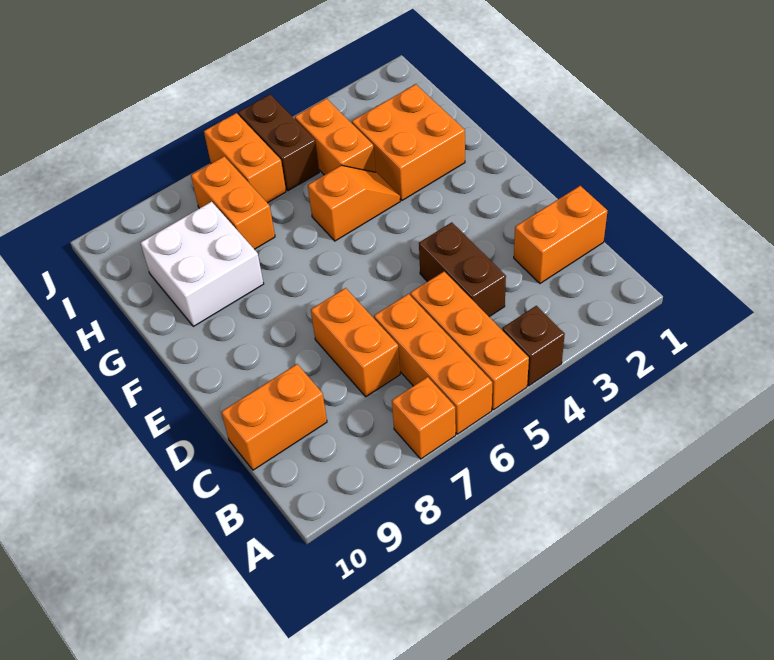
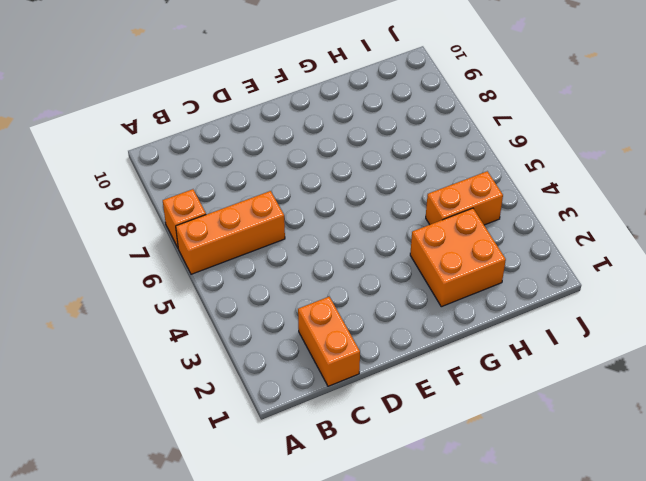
none -> brown brick A4 level 1
none -> orange brick A5:C5 level 1
none -> brown brick C4:D4 level 1

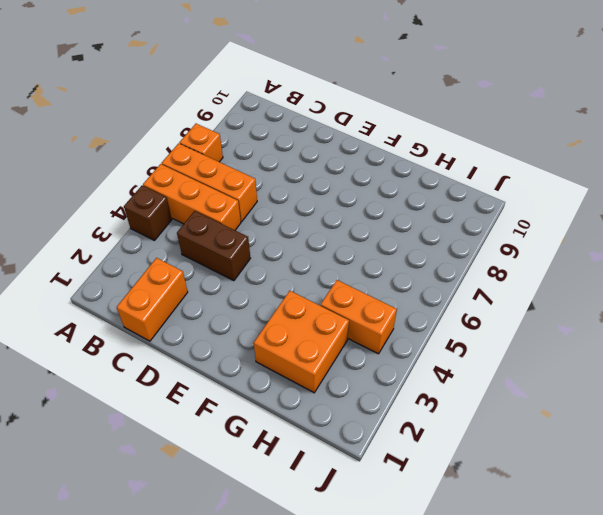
none -> orange brick C7:D7 level 1
none -> orange brick C9:C10 level 1
none -> orange slope G4:G5 level 1 top 5

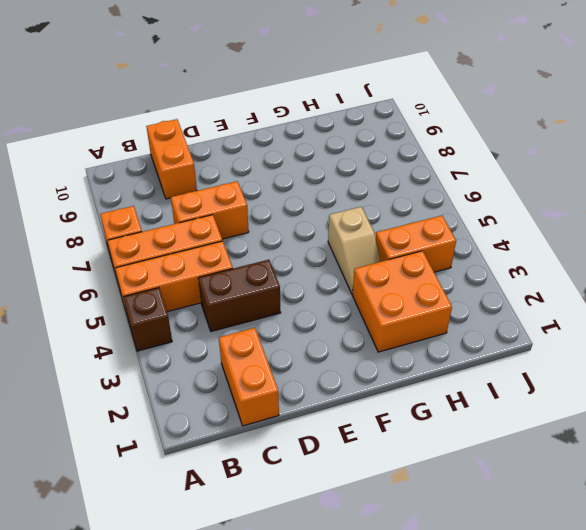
tan slope G4:G5 level 1 top 5 -> orange slope G4:G5 level 1 top 5
none -> white brick G8:H9 level 1
none -> orange brick H7:I7 level 1
none -> brown brick I5:J5 level 1

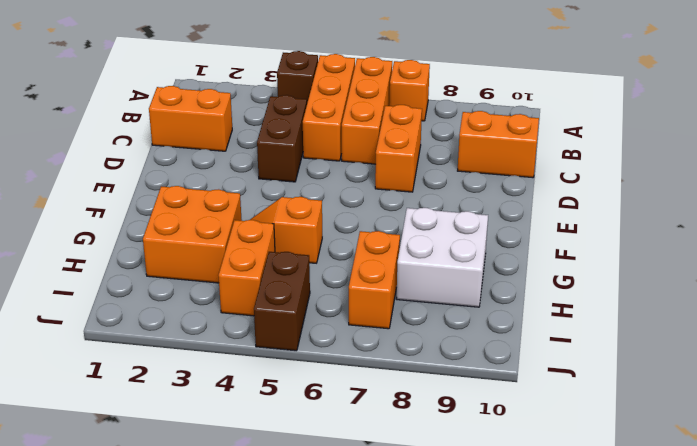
none -> orange brick I6:J6 level 1

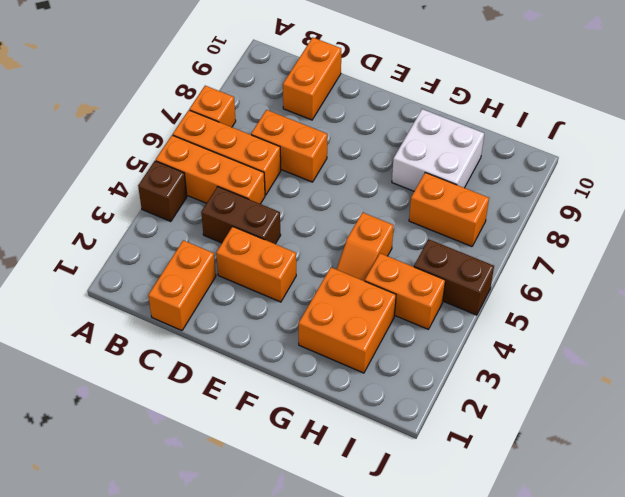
orange brick D3:E3 level 1 -> orange brick I6:J6 level 1

